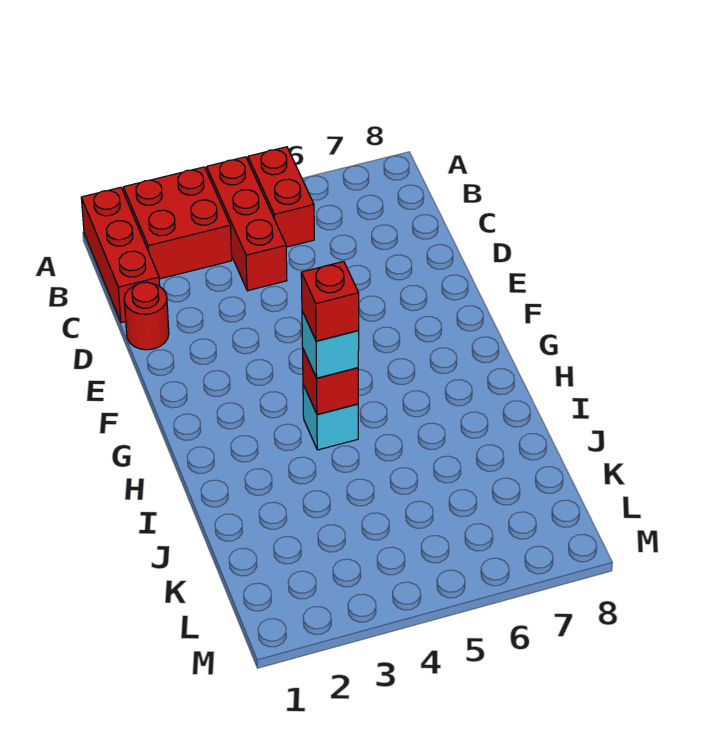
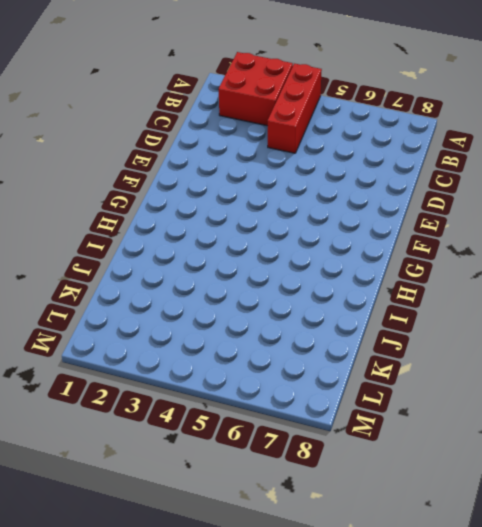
none -> red brick A1:C1 level 1
none -> red brick A5:B5 level 1

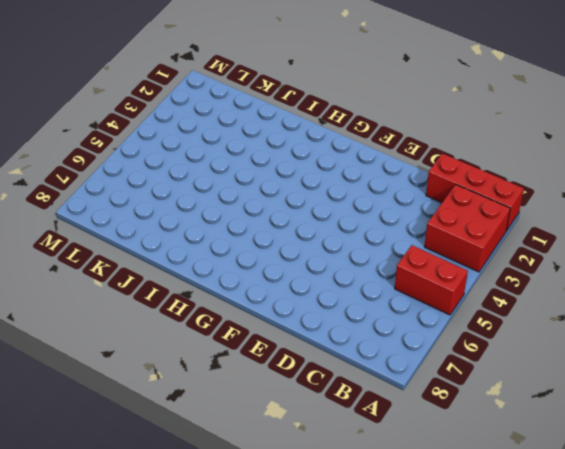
none -> red brick A4:C4 level 1
none -> red round brick D1 level 1

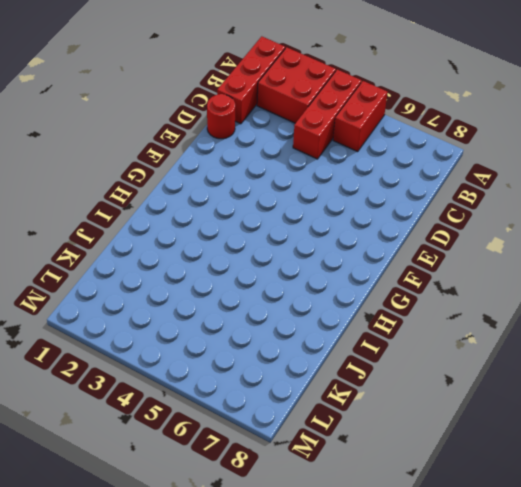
none -> cyan brick H4 level 1
none -> red brick H4 level 2

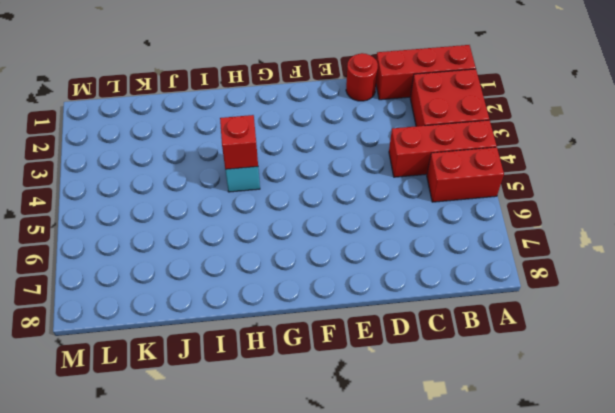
none -> cyan brick H4 level 3
none -> red brick H4 level 4

